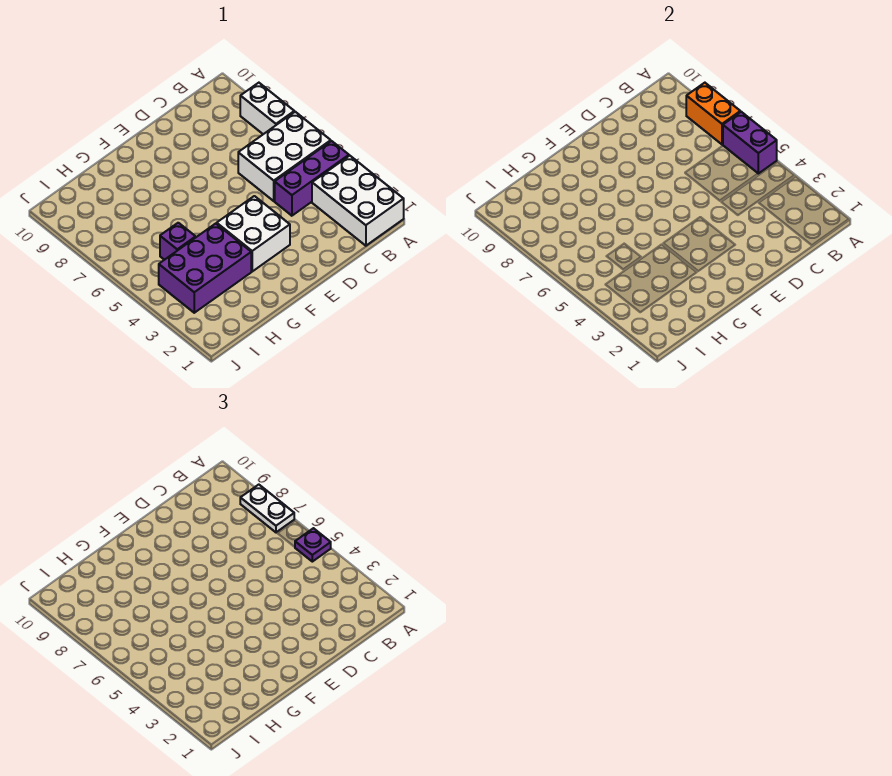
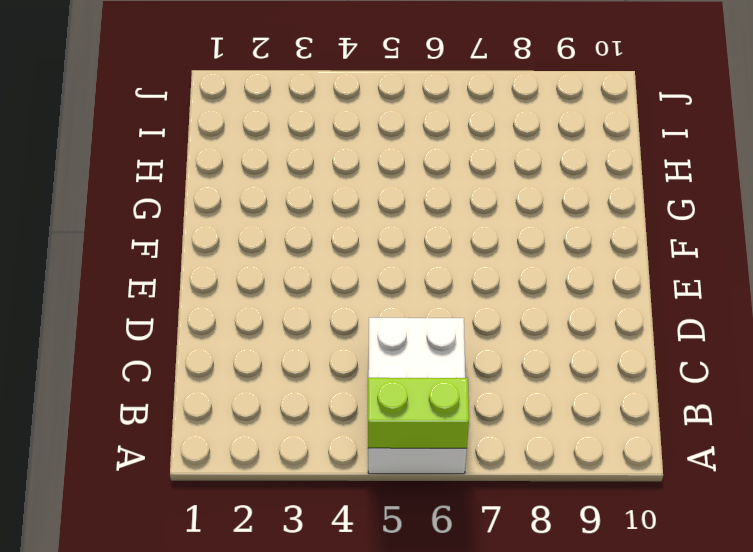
lime brick A5:A6 level 2 -> purple brick A5:A6 level 2
none -> white brick A1:B3 level 1
none -> purple brick A4:C4 level 1

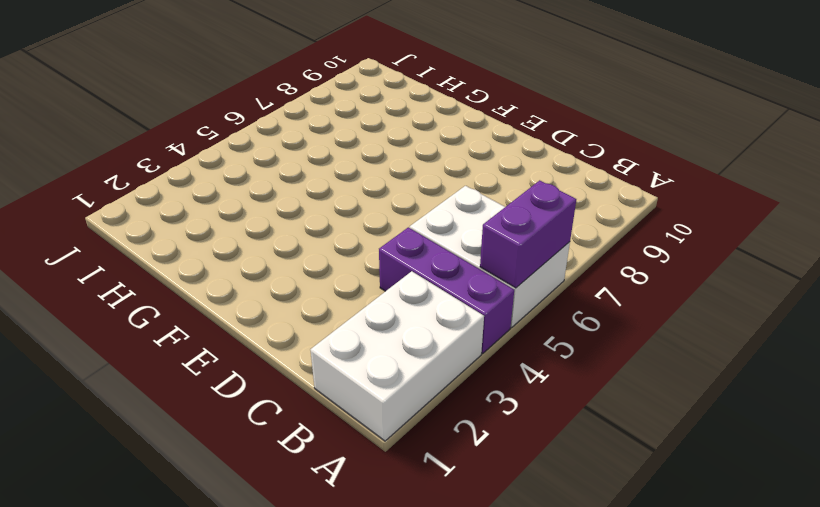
none -> white brick A7:A8 level 1
none -> white brick E3:F4 level 1

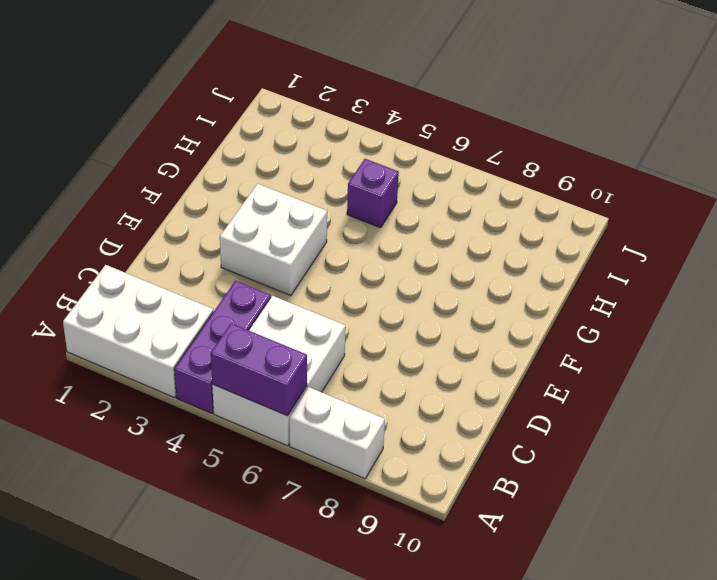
none -> purple brick G3:I4 level 1
none -> orange brick A7:A8 level 2

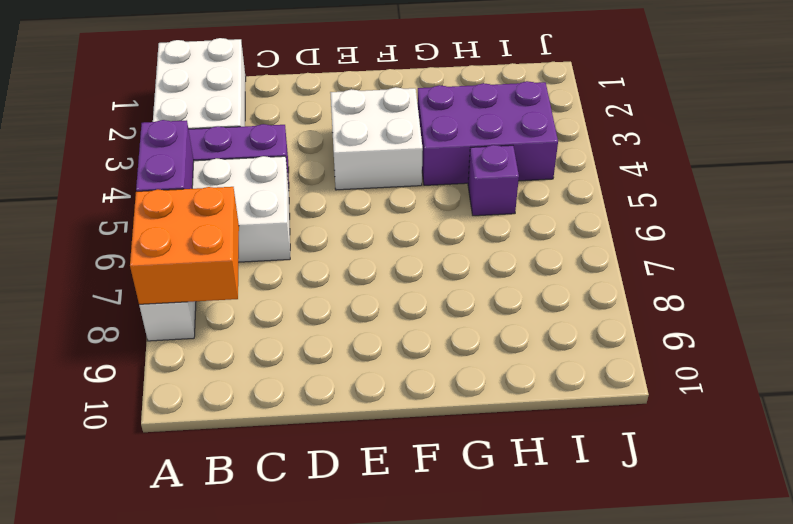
orange brick A7:B8 level 2 -> orange brick A7:A8 level 2
none -> purple plate A5 level 3
none -> white plate A7:A8 level 3

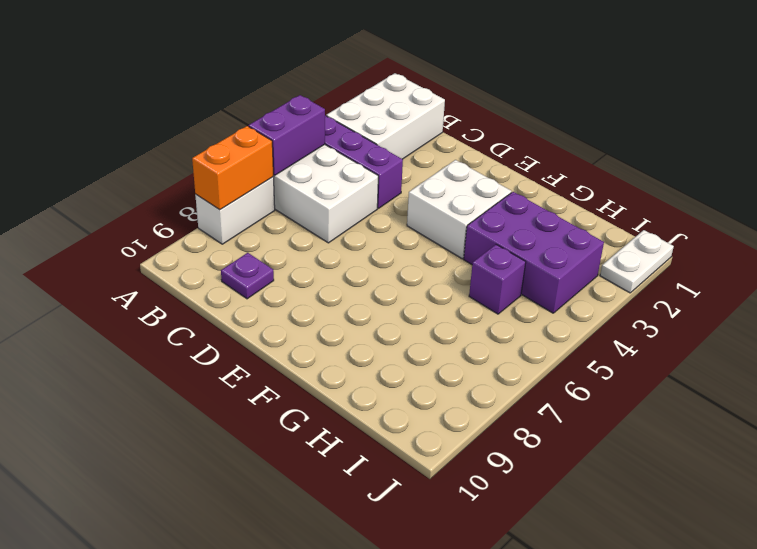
purple plate C9 level 1 -> purple plate A5 level 3
white plate J1:J2 level 1 -> white plate A7:A8 level 3

